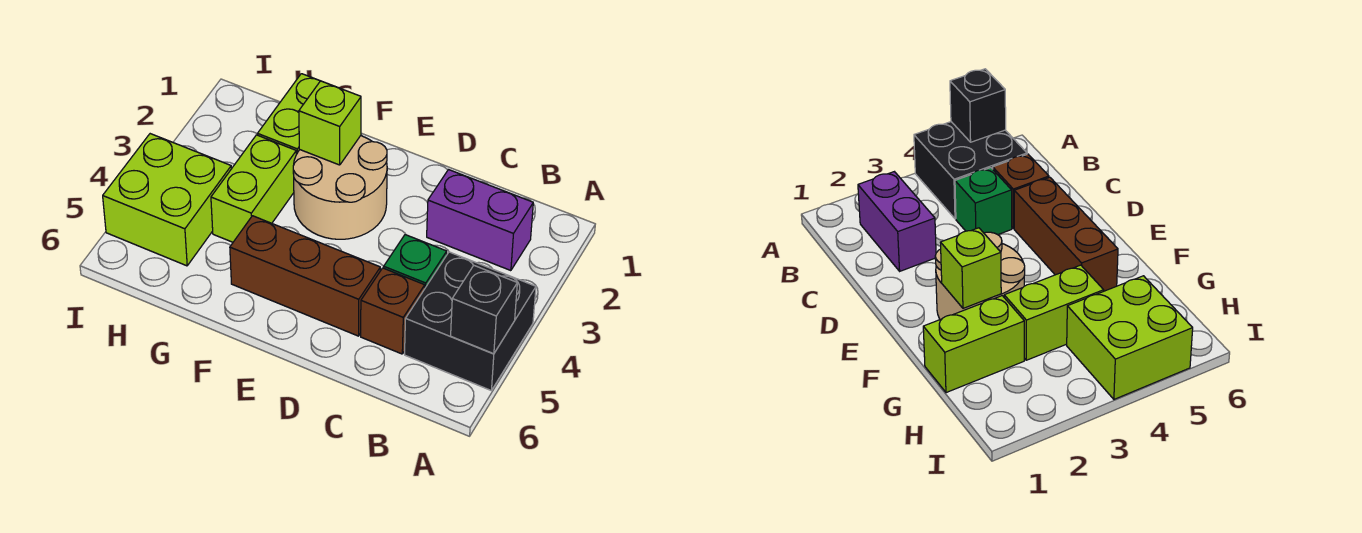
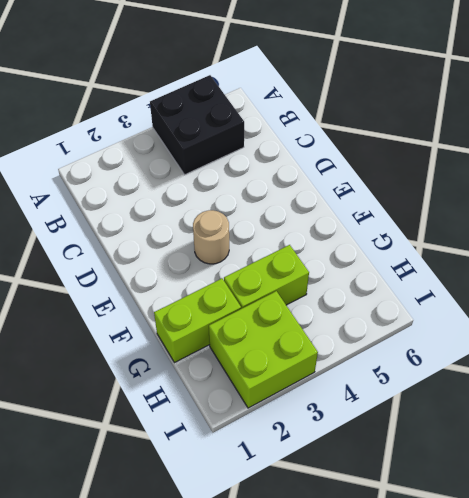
tan round brick E3 level 1 -> tan round brick E2:F3 level 1
lime brick H2:I3 level 1 -> lime brick H4:I5 level 1
none -> purple brick B2:C2 level 1
none -> green brick C4 level 1

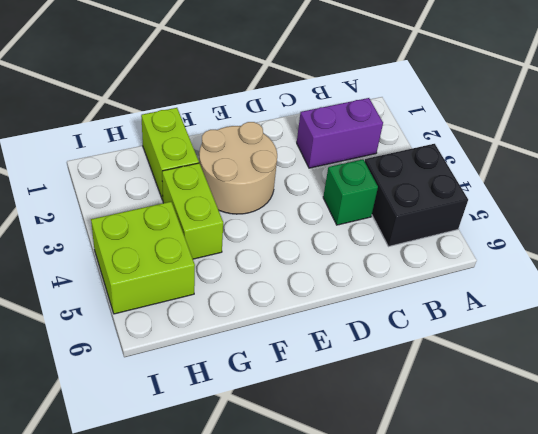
none -> brown brick C5 level 1
none -> brown brick D5:F5 level 1

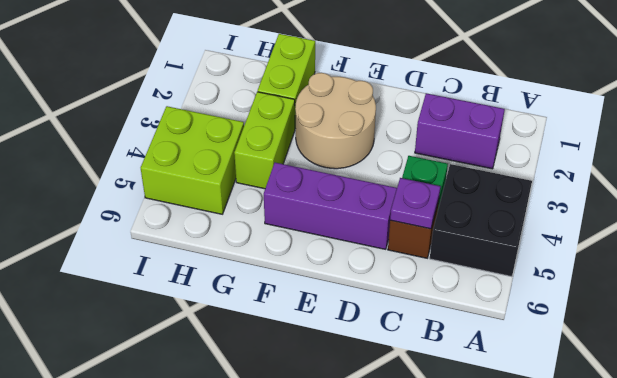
purple plate C5 level 2 -> none
purple brick D5:F5 level 1 -> brown brick D5:F5 level 1
none -> black brick A5 level 2
none -> lime brick F2 level 2

